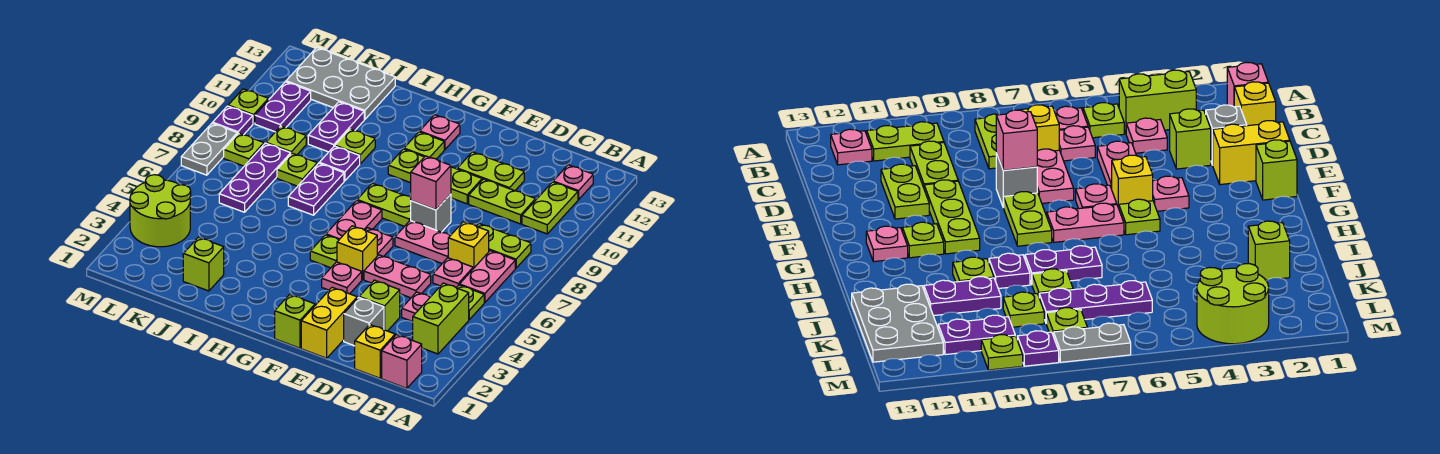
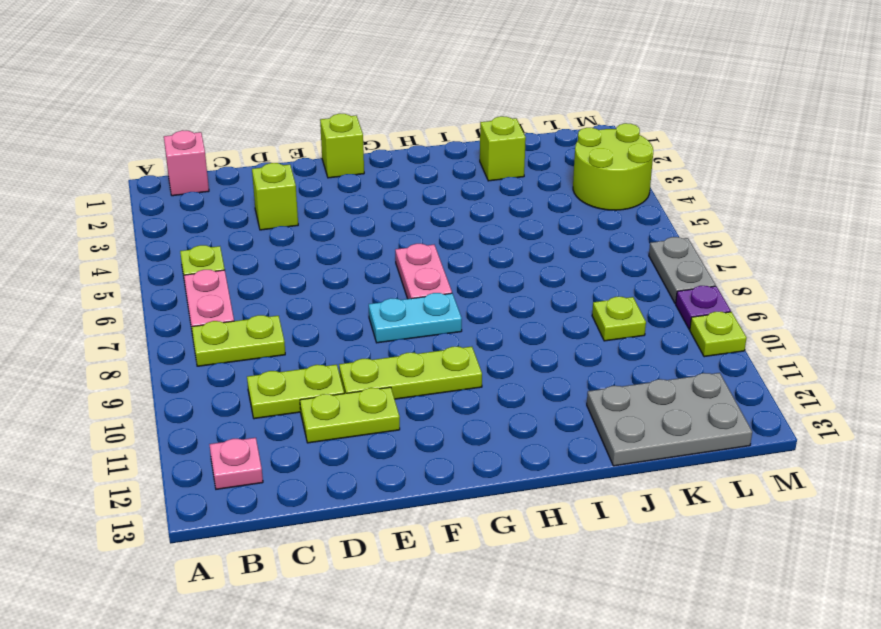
cyan plate F8:G8 level 1 -> lime plate F8:G8 level 1
none -> lime brick B3:B4 level 1
none -> lime plate B10:B11 level 1
none -> yellow brick C1 level 1
none -> pink plate C4 level 1

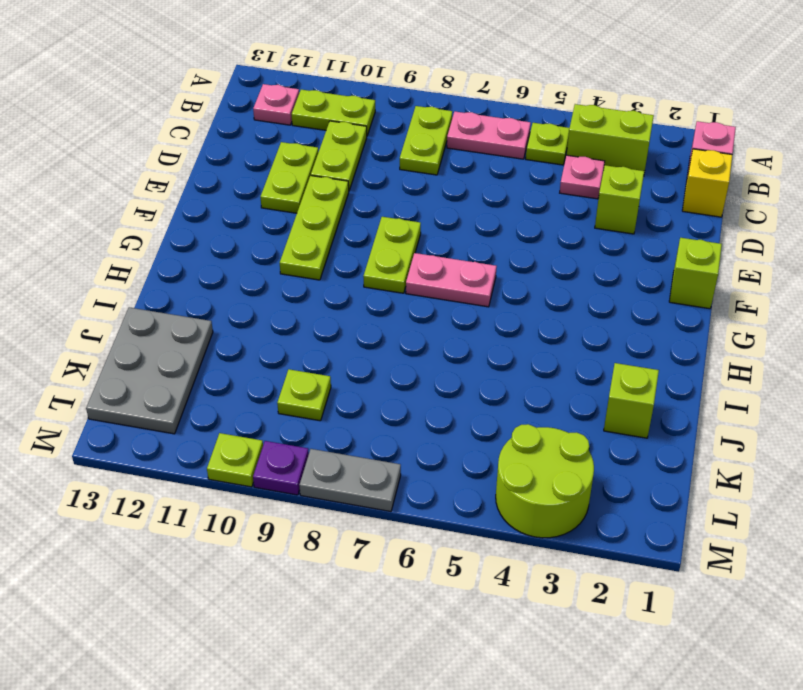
none -> pink plate C6 level 1
none -> yellow brick C7 level 1
none -> grey brick D2 level 1
none -> pink plate D5:E5 level 1

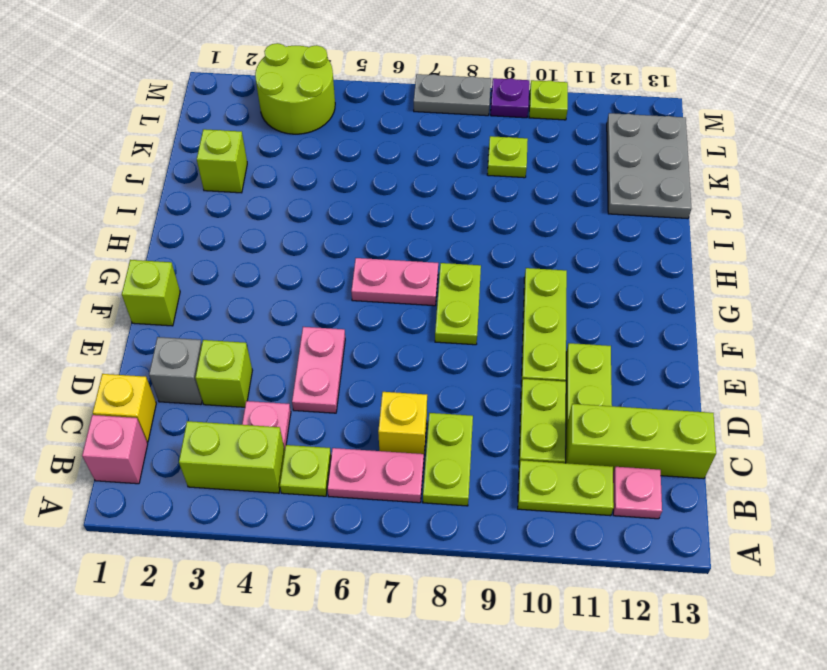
lime brick C11:C13 level 1 -> none
none -> pink plate C6 level 1
none -> pink plate D7:E7 level 1
none -> yellow brick E1:E2 level 1
none -> grey brick E8 level 1

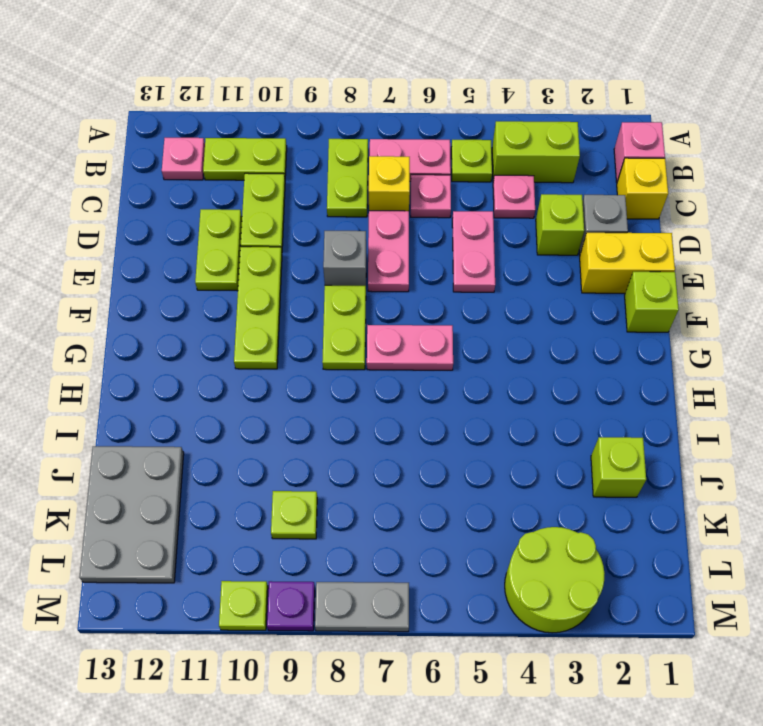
none -> pink plate F4 level 1
none -> yellow brick F5 level 1
none -> pink plate F6 level 1
none -> lime plate G5 level 1

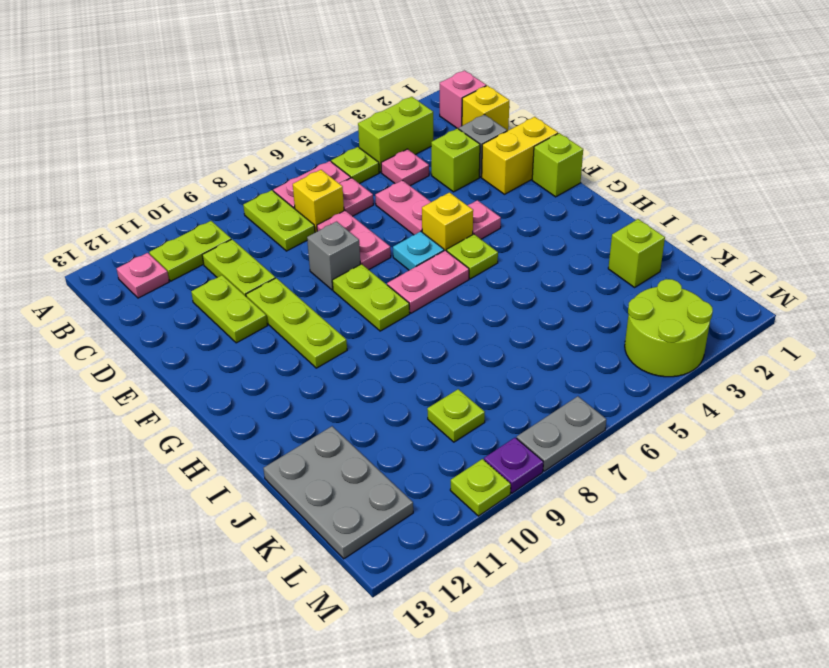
cyan plate F6 level 1 -> pink plate F6 level 1
none -> lime plate G11 level 1
none -> pink plate G12 level 1
none -> purple plate I7:I8 level 1
none -> purple plate I9 level 1

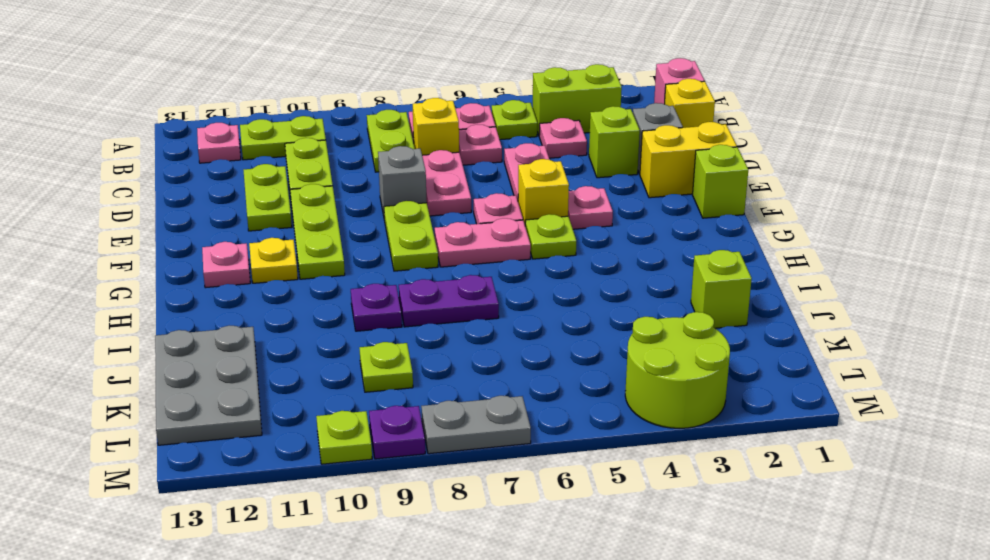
yellow plate G11 level 1 -> lime plate G11 level 1
none -> lime plate I10 level 1
none -> lime plate J8 level 1
none -> purple plate J10:J11 level 1
none -> purple plate K6:K8 level 1

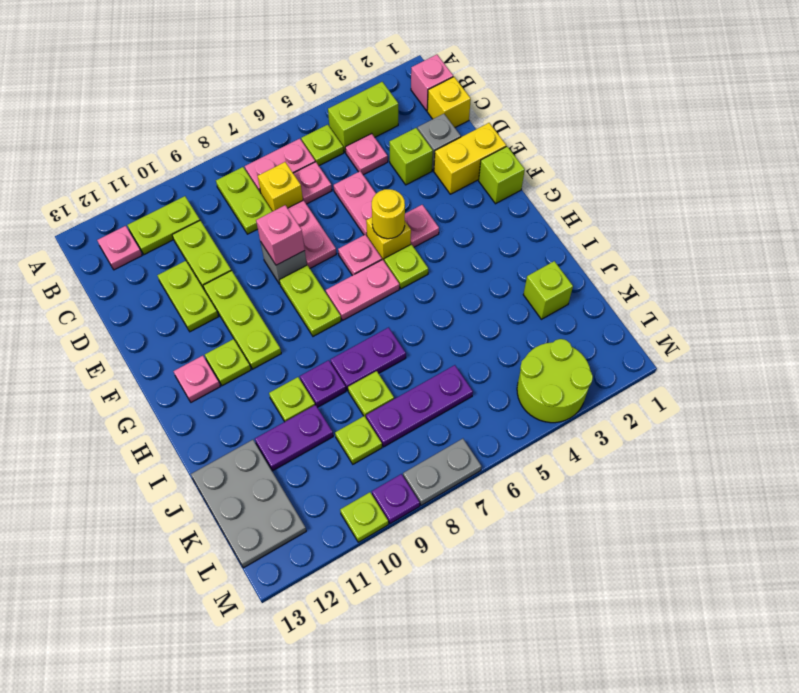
yellow round brick F5 level 2 -> none
none -> lime plate L8 level 1
none -> purple plate L10:L11 level 1

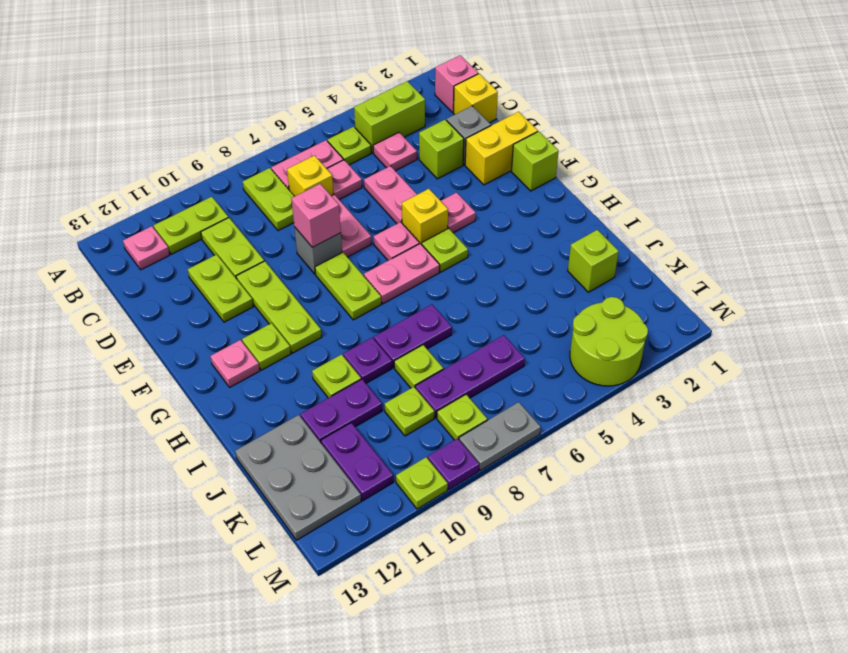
purple plate K11:L11 level 1 -> purple plate L10:L11 level 1

